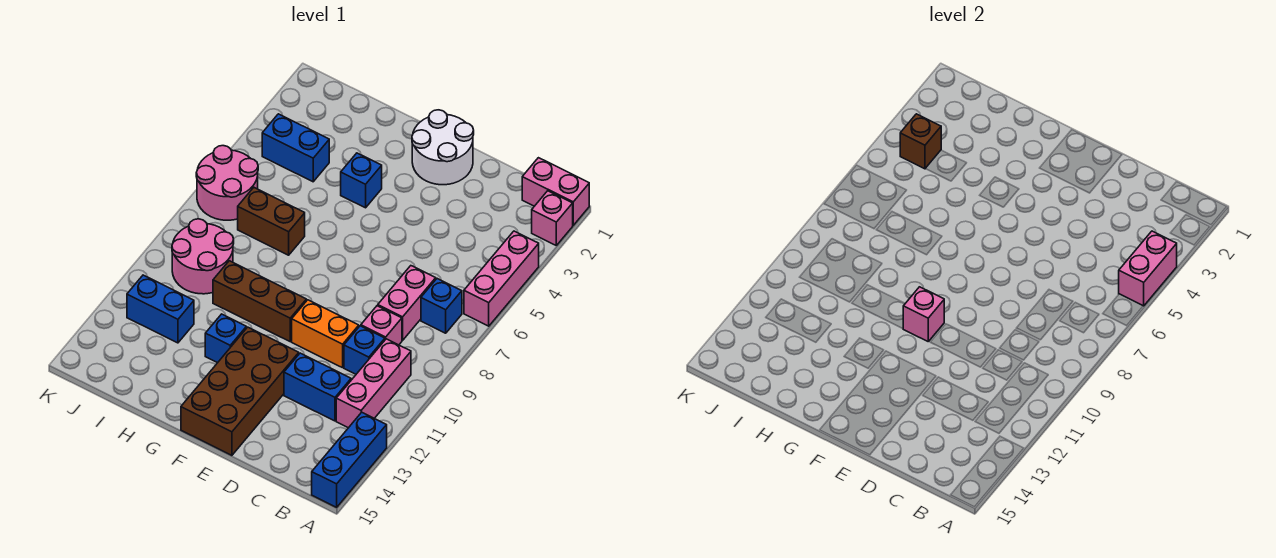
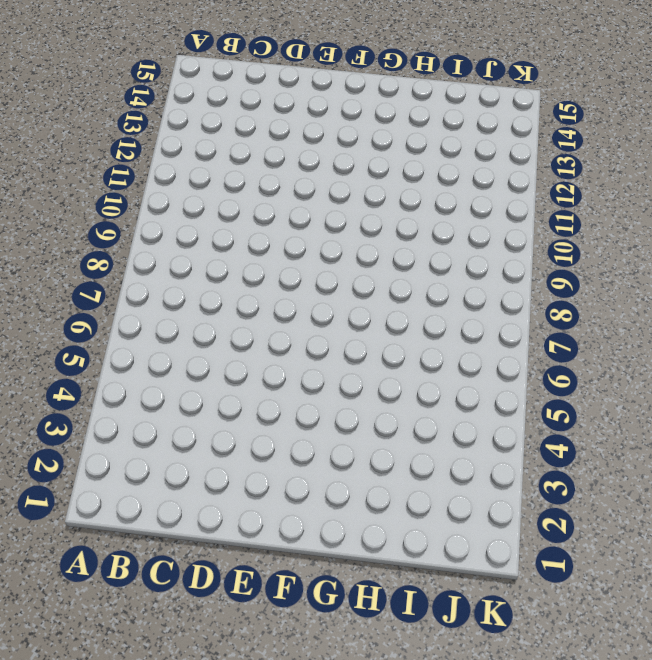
none -> pink brick A1:B1 level 1
none -> pink brick A2 level 1
none -> pink brick A4:A6 level 1

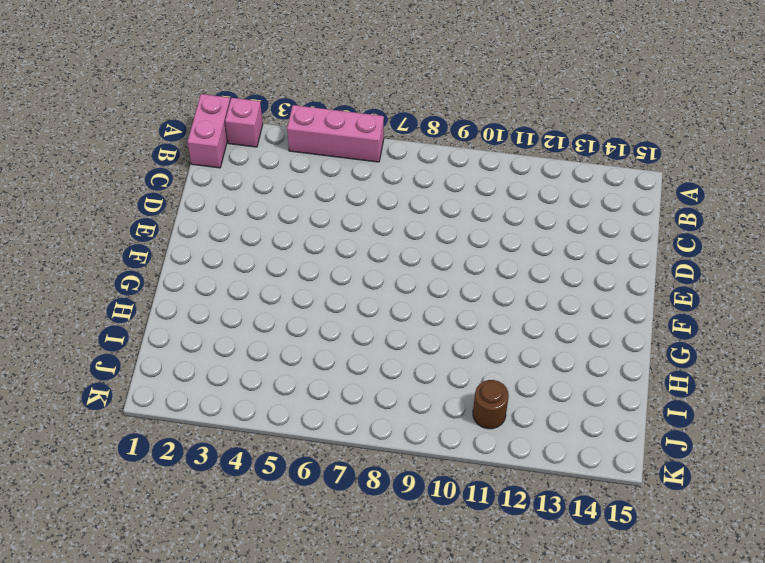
brown round brick J11 level 1 -> none
none -> blue brick A13:A15 level 1
none -> blue brick B7 level 1
none -> pink brick B10:B12 level 1

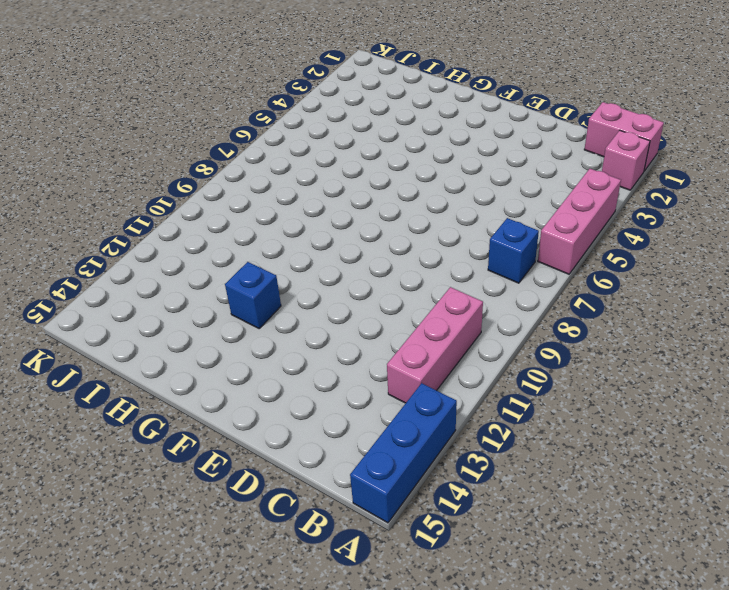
none -> pink brick C7:C8 level 1
none -> pink brick C9 level 1
none -> blue brick C10 level 1

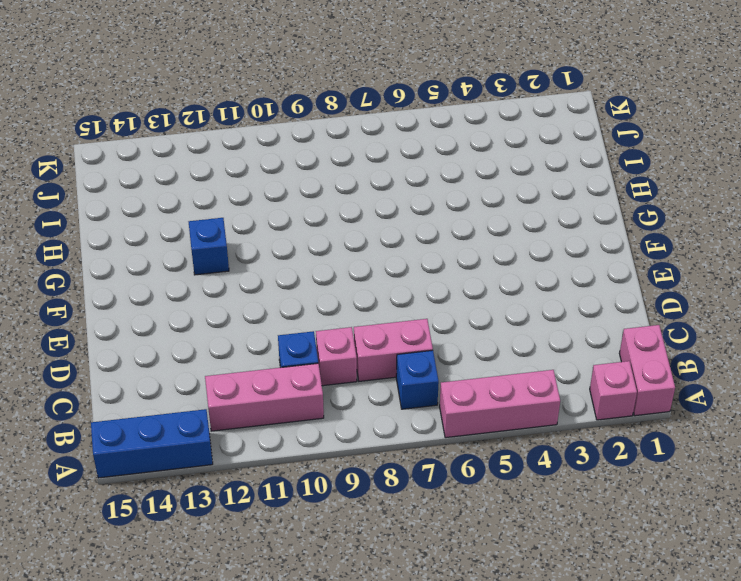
none -> blue brick C12:D12 level 1
none -> orange brick D10:E10 level 1
none -> white round brick E1:F2 level 1

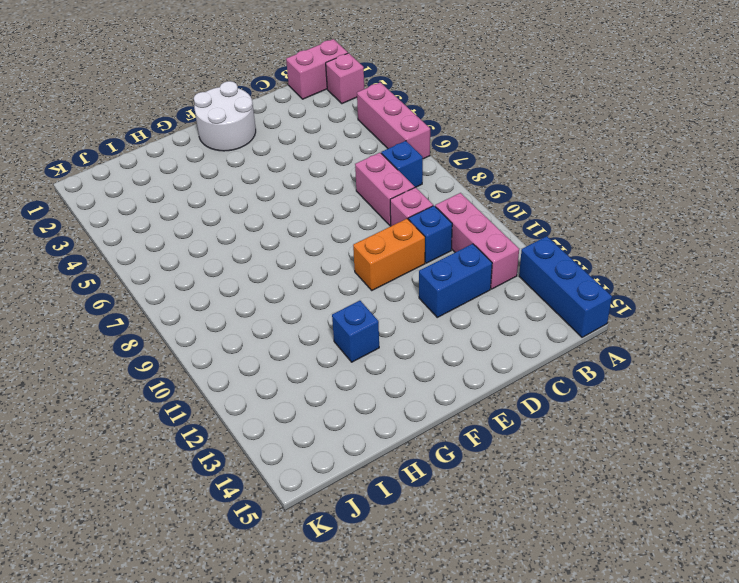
none -> brown brick E12:F15 level 1
none -> brown brick F10:H10 level 1
none -> blue brick G4 level 1

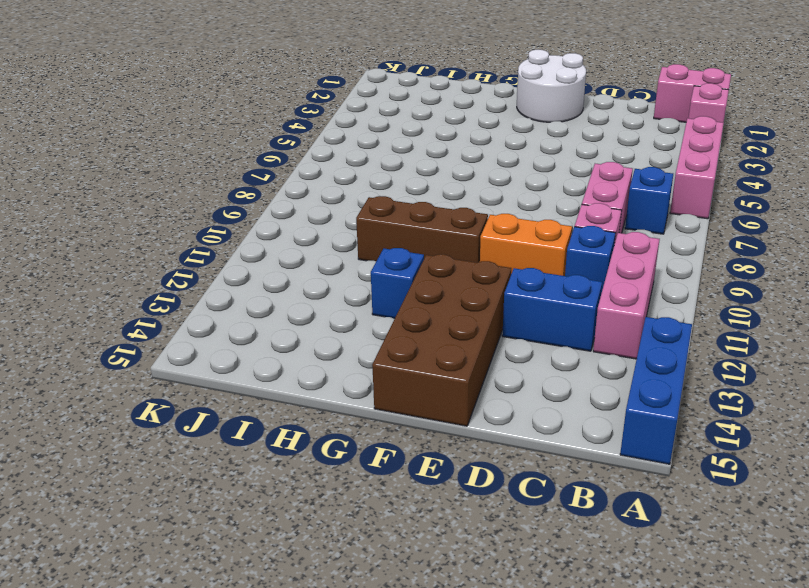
none -> blue brick G4 level 1
none -> brown brick H7:I7 level 1
none -> blue brick I4:J4 level 1

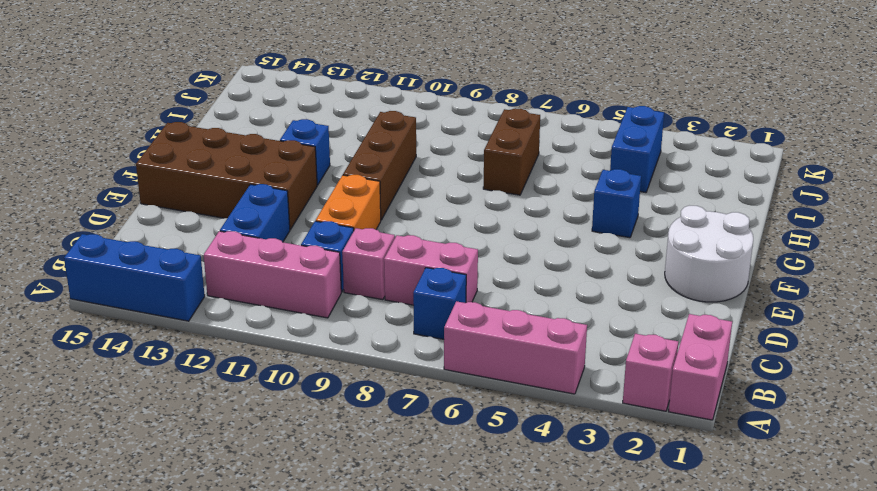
none -> pink round brick I9:J10 level 1
none -> blue brick I12:J12 level 1
none -> pink round brick J6:K7 level 1

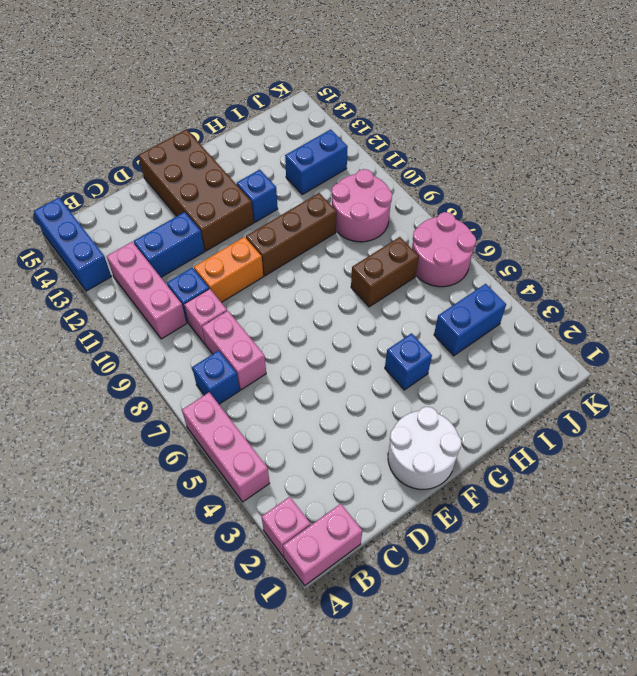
none -> pink brick A4:A5 level 2
none -> pink brick F10 level 2
none -> brown brick J4 level 2

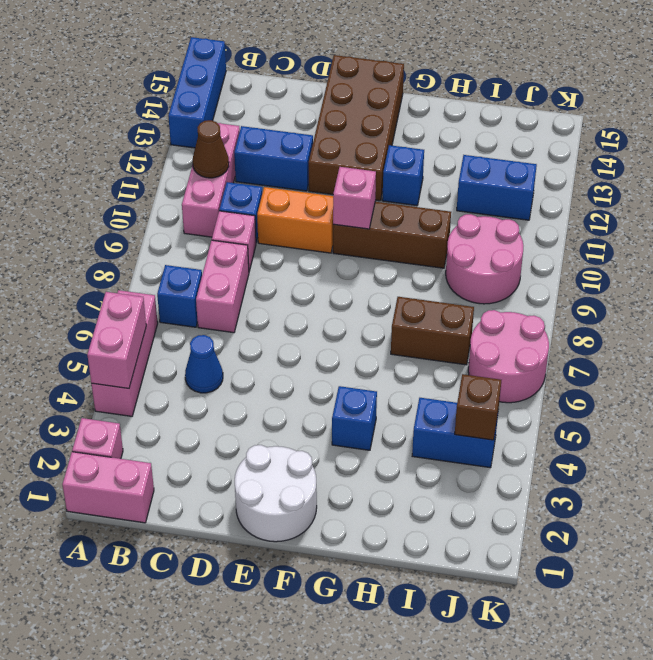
brown cone B11 level 2 -> none
blue cone C5 level 1 -> none

